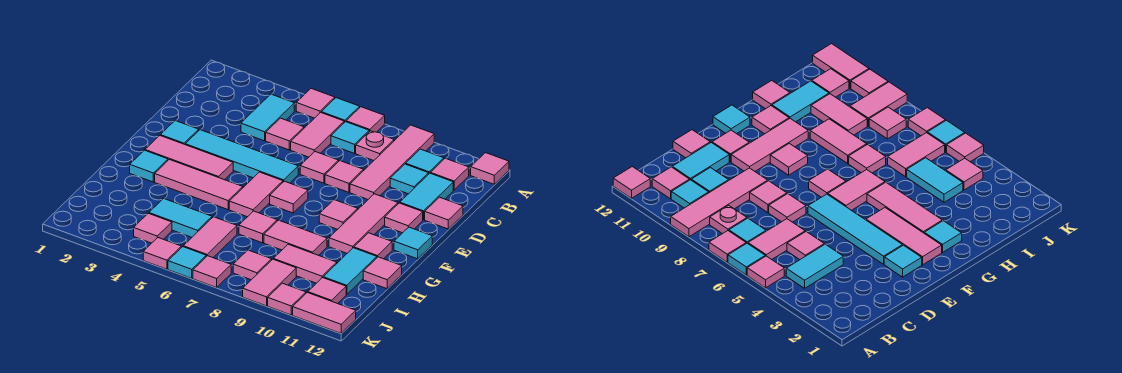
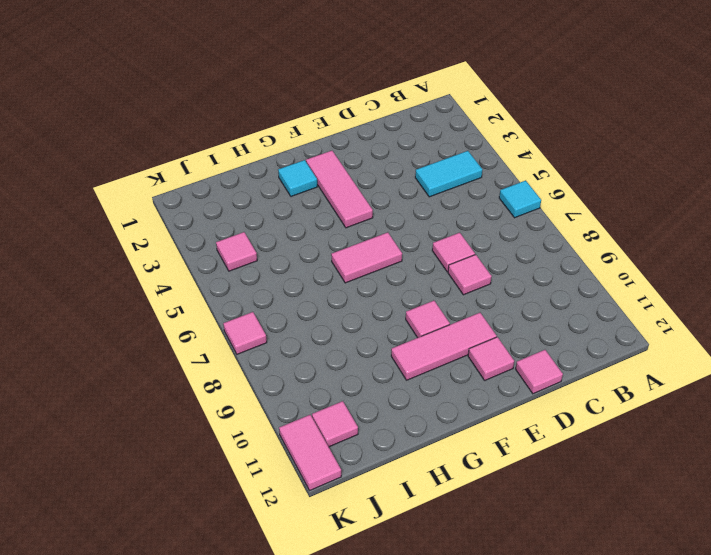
none -> pink tile A5 level 1
none -> pink tile A7 level 1
none -> pink tile A9:D9 level 1
none -> pink tile A12 level 1

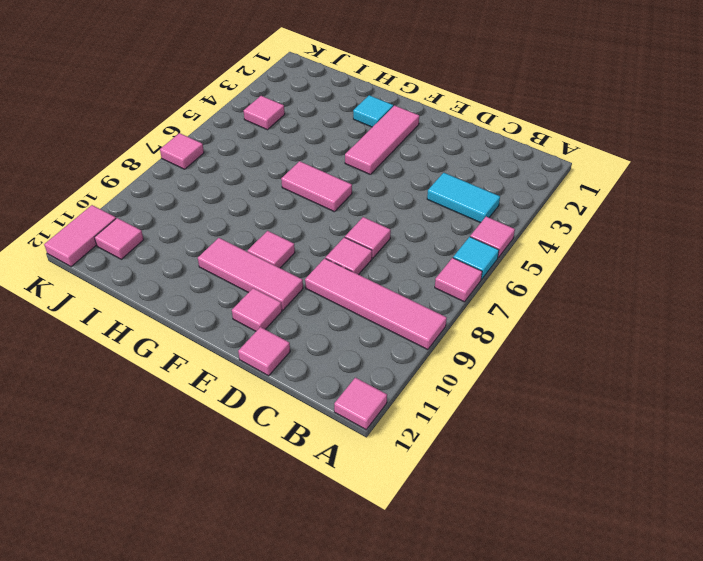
none -> pink tile B6:C6 level 1
none -> cyan tile B7 level 1
none -> pink plate B8 level 1
none -> cyan tile B10 level 1

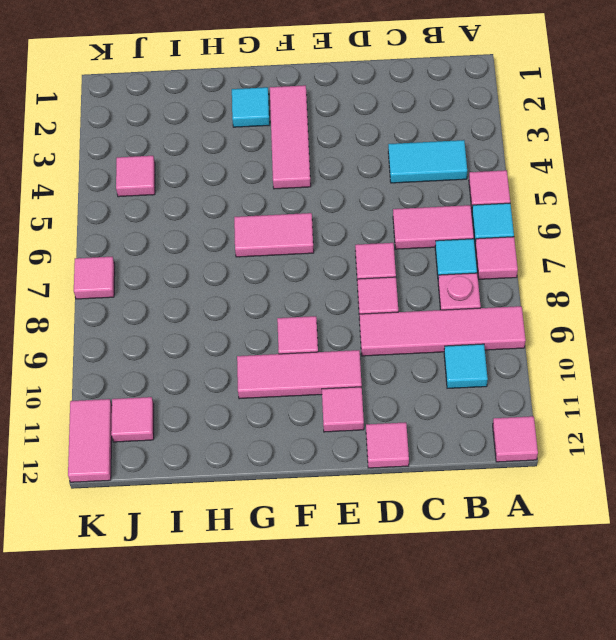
none -> pink tile B11 level 1
none -> pink tile C5 level 1
none -> cyan tile C10 level 1
none -> cyan tile C11:D11 level 1

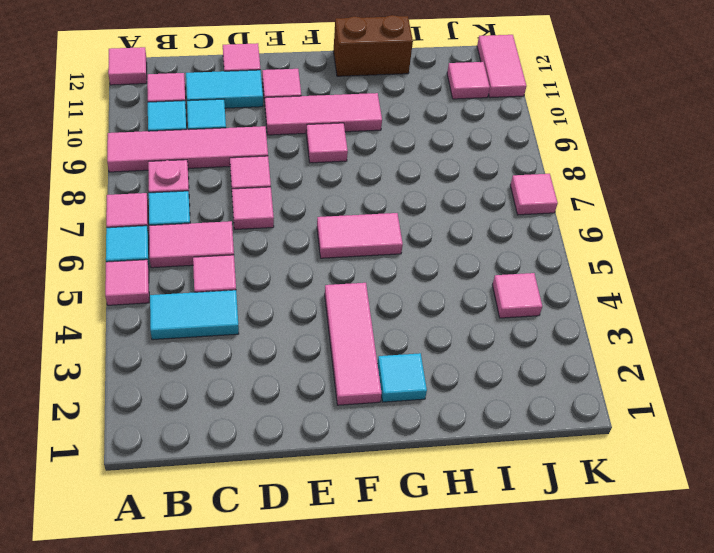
brown brick G12:H12 level 1 -> pink tile H12 level 1
none -> cyan tile E2 level 1
none -> cyan tile E3:E6 level 1
none -> pink tile F7 level 1
none -> cyan tile F12 level 1

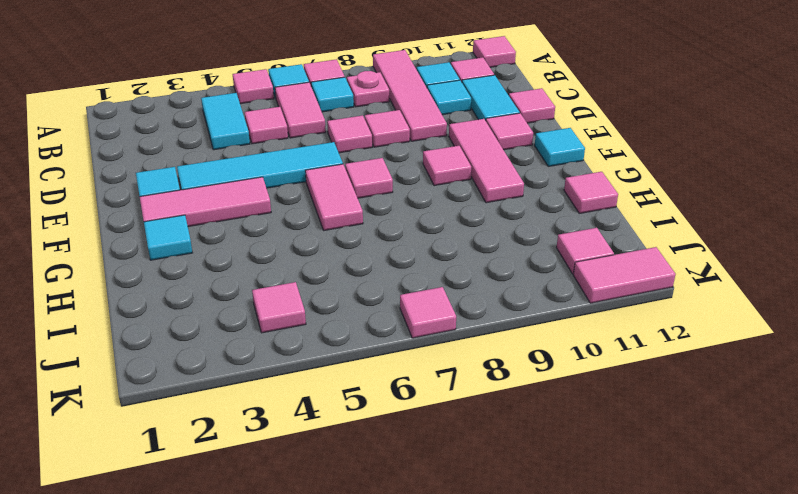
none -> pink tile G3:G5 level 1
none -> pink tile G11 level 1
none -> pink tile H7 level 1
none -> pink tile H8:H9 level 1

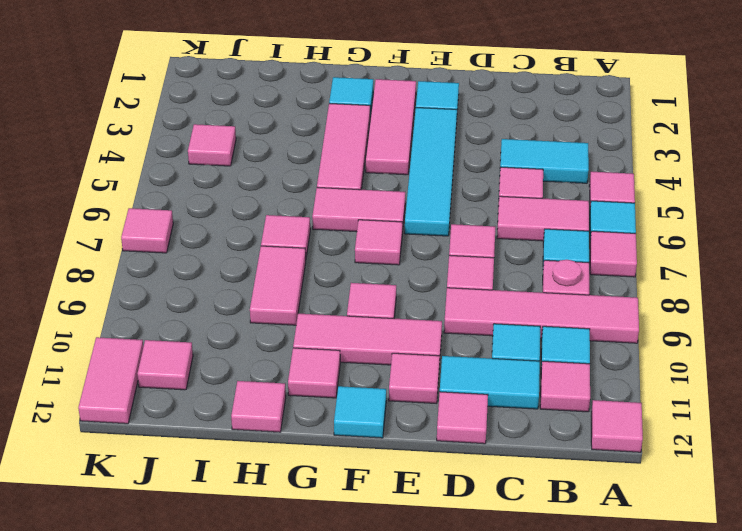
none -> cyan tile H11:I11 level 1
none -> cyan tile I4:I5 level 1
none -> pink tile I6:J6 level 1
none -> pink tile I9:I10 level 1

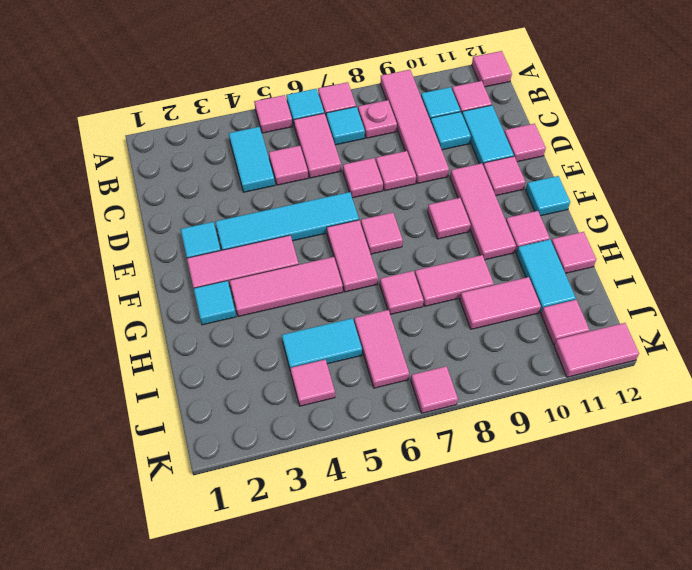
none -> pink tile J8 level 1
none -> pink tile J9:K9 level 1
none -> pink tile K5 level 1
none -> cyan tile K6 level 1

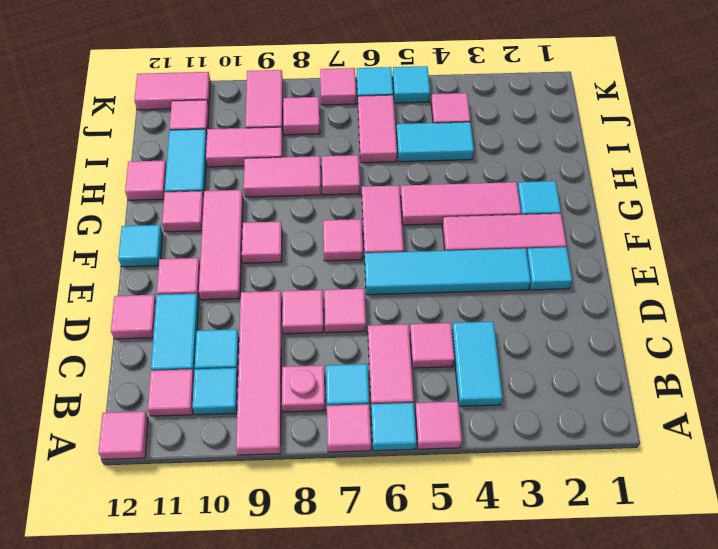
cyan tile K5 level 1 -> pink tile K5 level 1
none -> pink tile K10 level 1

